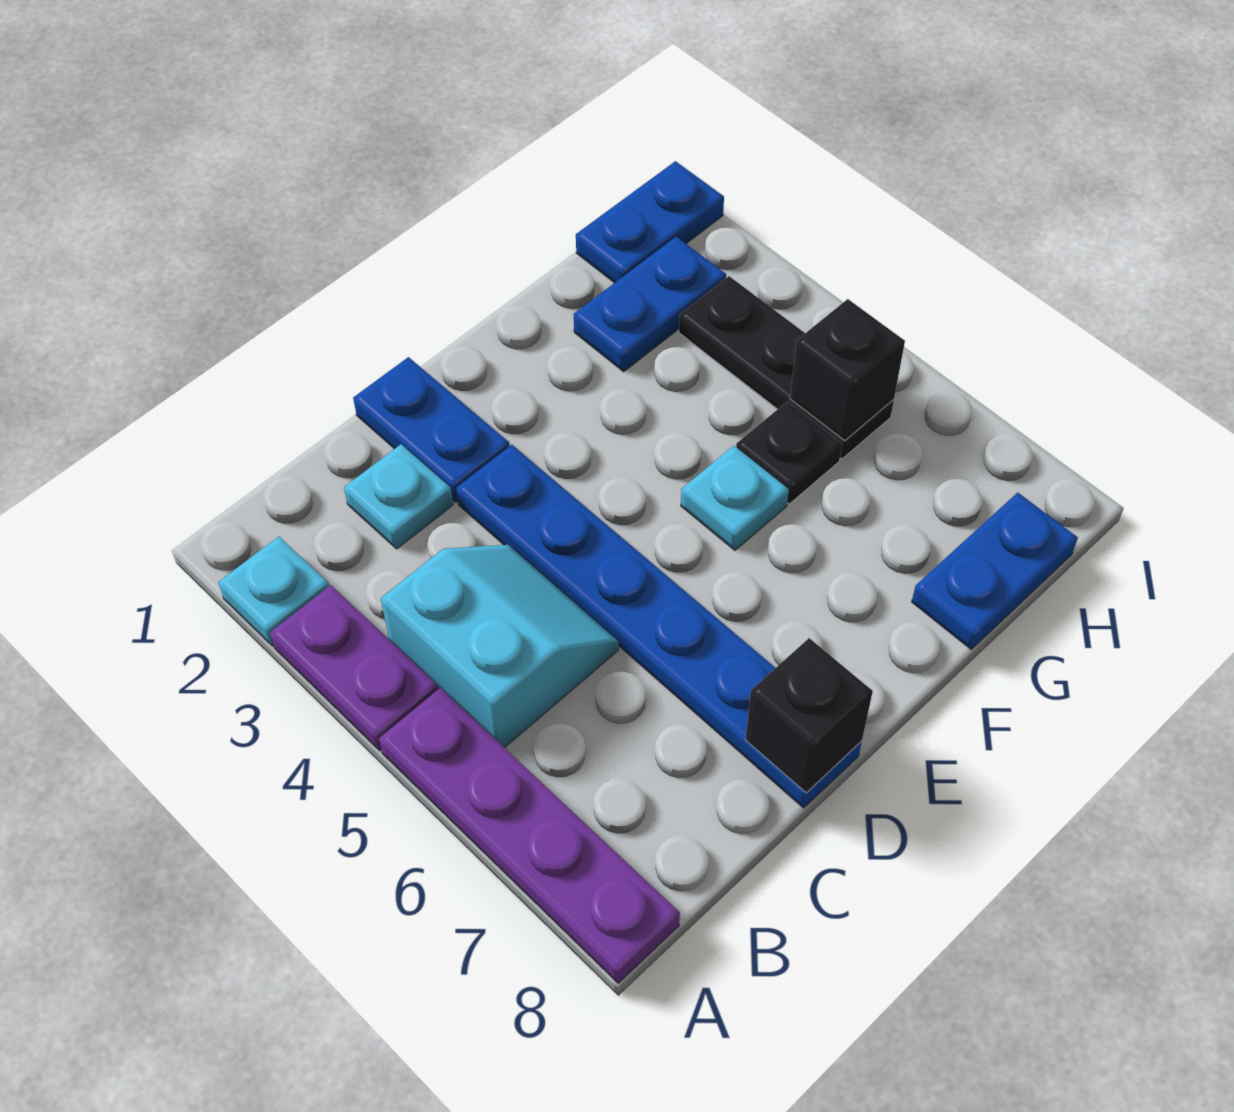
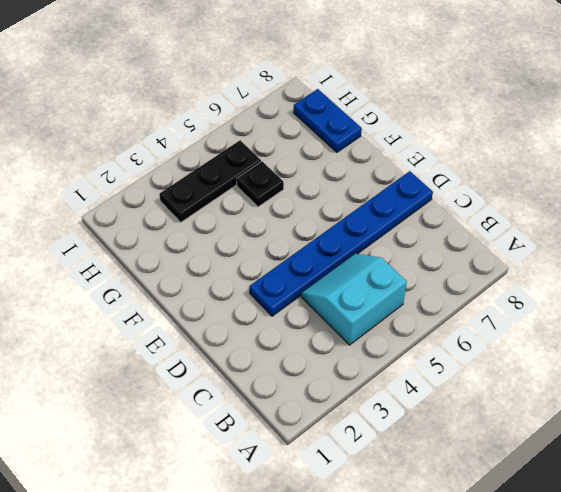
none -> cyan plate A2 level 1
none -> purple plate A3:A4 level 1
none -> purple plate A5:A8 level 1

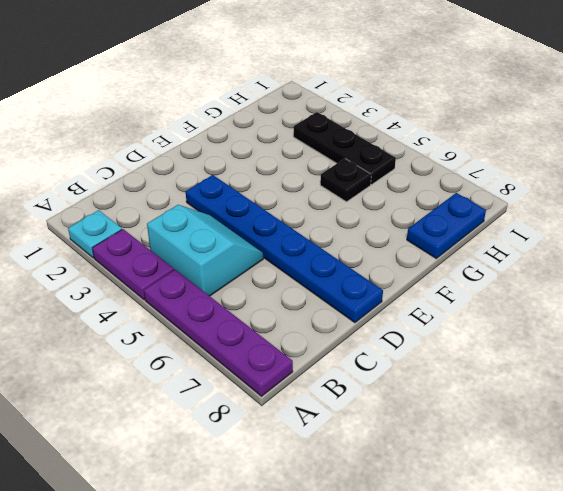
none -> cyan plate C2 level 1
none -> blue plate D1:D2 level 1
none -> cyan plate F5 level 1

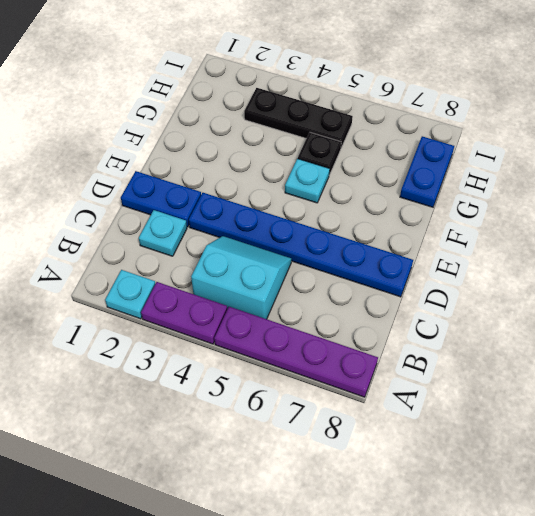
none -> blue plate G2:H2 level 1
none -> blue plate H1:I1 level 1
none -> black brick D8 level 2

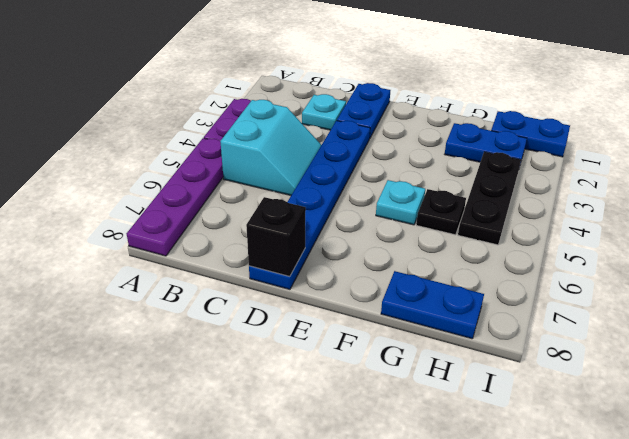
none -> cyan plate A2 level 1
none -> black brick H5 level 2

